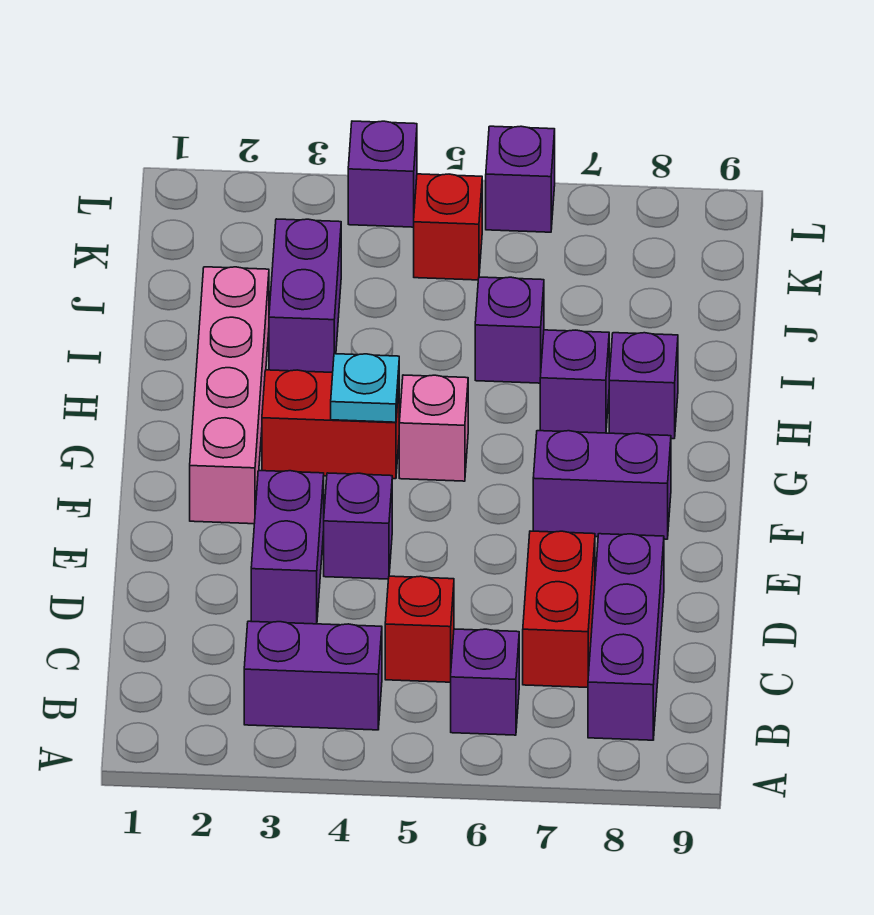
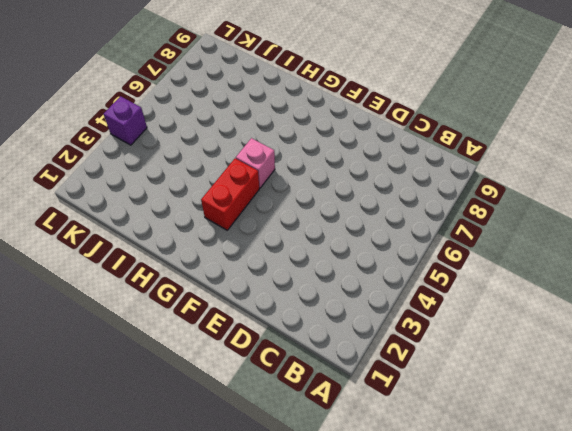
none -> purple brick B3:B4 level 1
none -> purple brick B6 level 1
none -> purple brick B8:D8 level 1

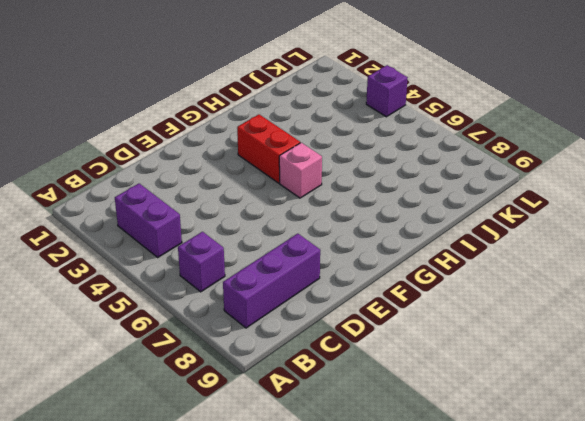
none -> red brick C5 level 1
none -> red brick C7:D7 level 1
none -> purple brick D3:E3 level 1

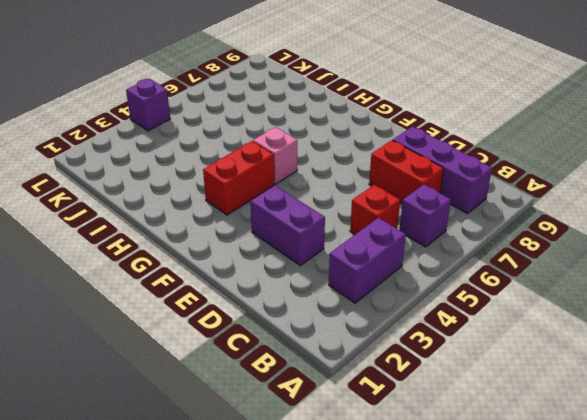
none -> purple brick E4 level 1
none -> pink brick F2:I2 level 1
none -> purple brick F7:F8 level 1

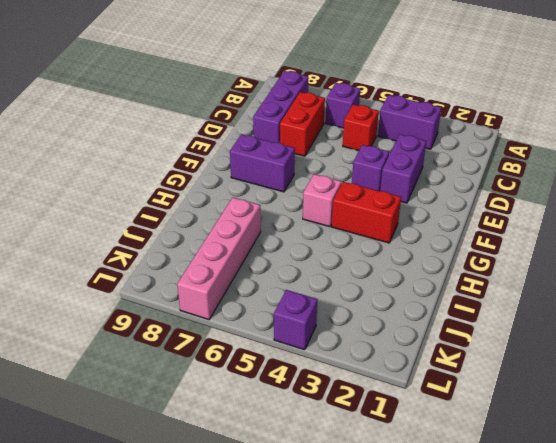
pink brick I7:L7 level 1 -> pink brick F2:I2 level 1
none -> purple brick H7 level 1
none -> purple brick H8 level 1
none -> purple brick I3:J3 level 1

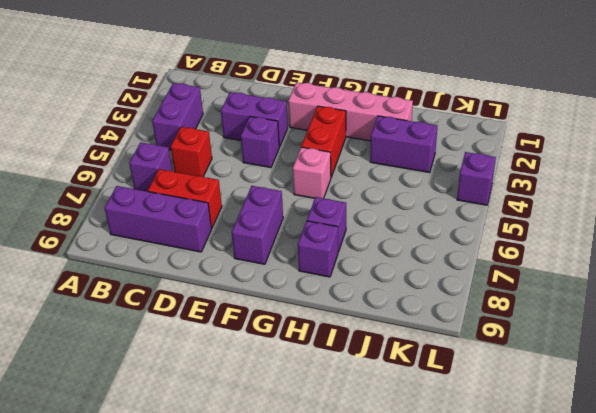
none -> purple brick I6 level 1
none -> red brick K5 level 1
none -> purple brick L6 level 1

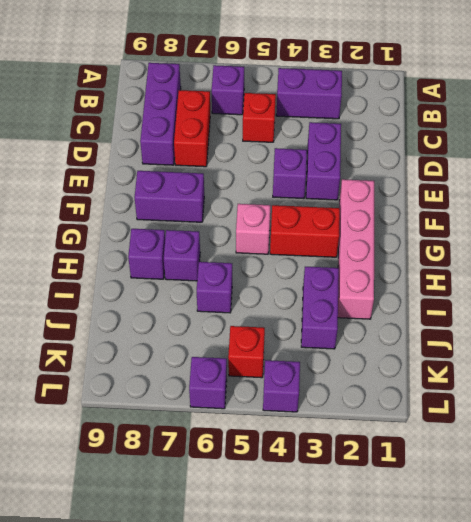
none -> cyan plate G4 level 2

